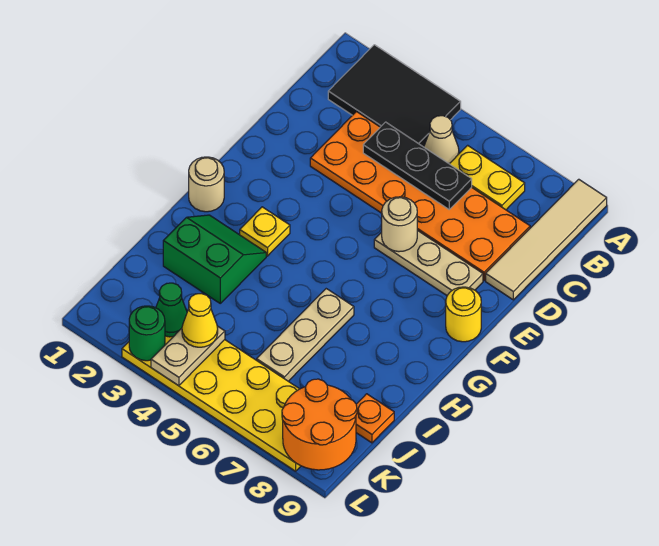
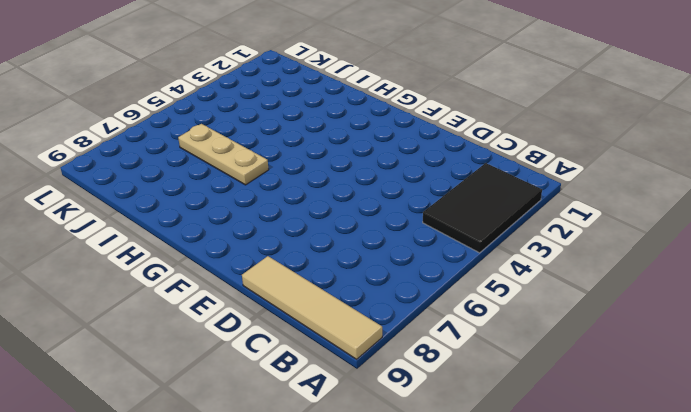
none -> tan cone B5 level 1
none -> yellow plate B6:B7 level 1
none -> orange plate C3:D8 level 1

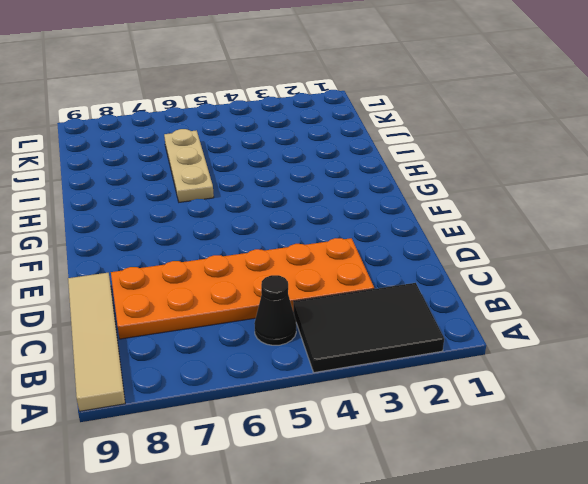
black cone B5 level 1 -> tan cone B5 level 1
none -> yellow plate B6:B7 level 1
none -> tan plate E6:E8 level 1
none -> yellow round brick F9 level 1

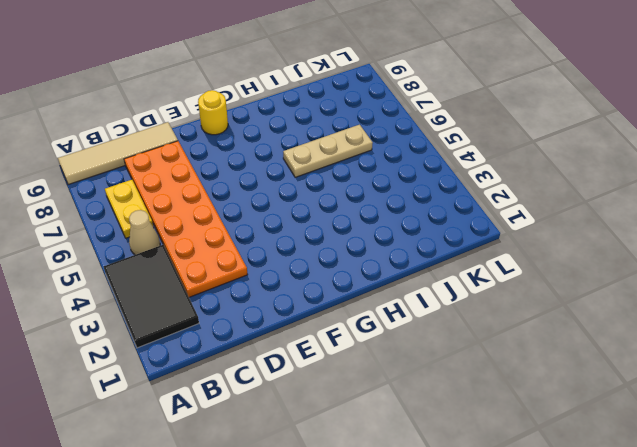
none -> tan plate E6:E8 level 1
none -> tan round brick G1 level 1
none -> yellow plate G3 level 1

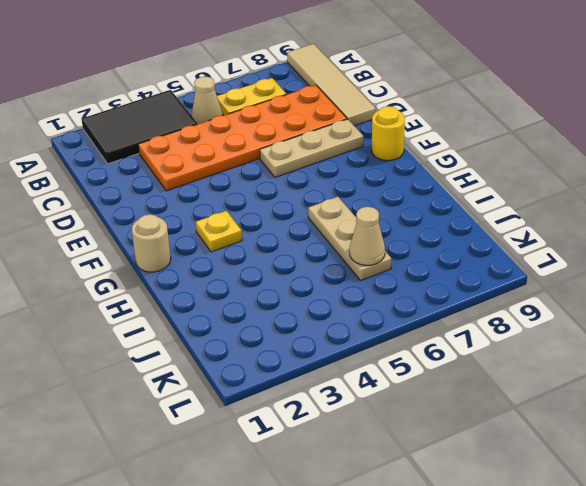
tan cone J6 level 2 -> none
none -> green slope H2:I3 level 1 top I
none -> orange plate J9 level 1
none -> yellow plate K3:L8 level 1

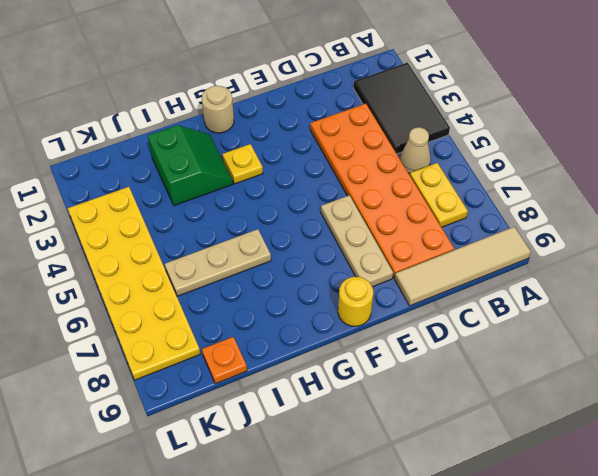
none -> black plate C4:C6 level 2
none -> tan round brick E6 level 2
none -> green cone K3 level 2

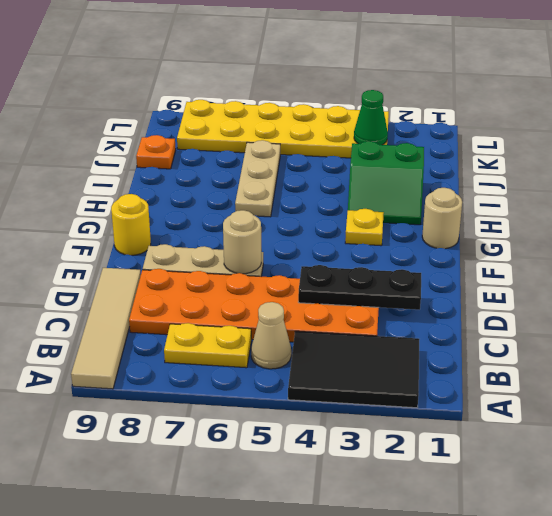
black plate D2:D4 level 2 -> black plate C4:C6 level 2
none -> tan plate K4:L4 level 2
none -> orange round brick K8:L9 level 2
none -> green round brick L3 level 2

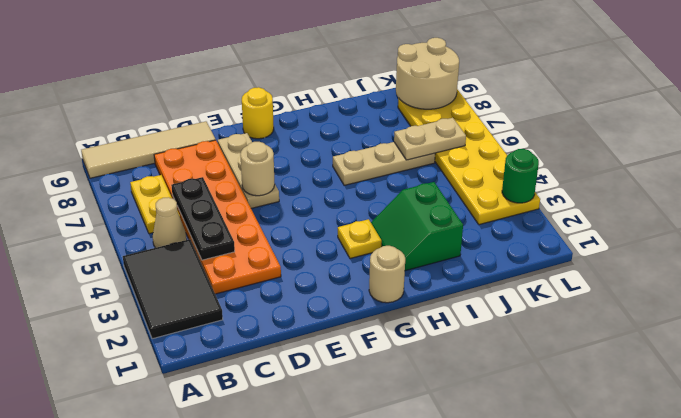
tan plate J6:K6 level 2 -> tan plate K4:L4 level 2
tan round brick K8:L9 level 2 -> orange round brick K8:L9 level 2
none -> orange plate J9 level 1
none -> green cone K3 level 2
none -> yellow cone K4 level 3

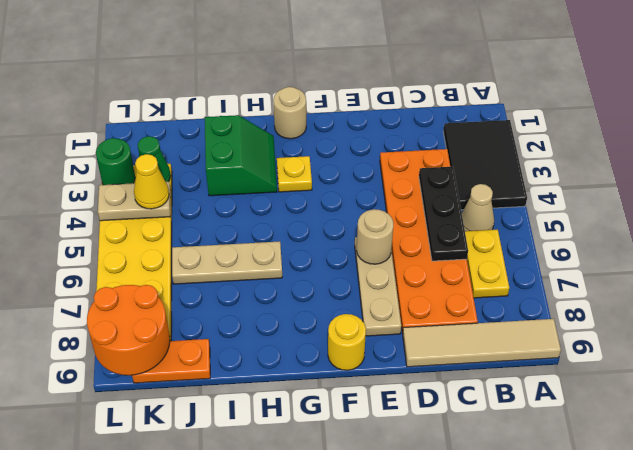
orange plate J9:K9 level 1 -> orange plate J9 level 1

